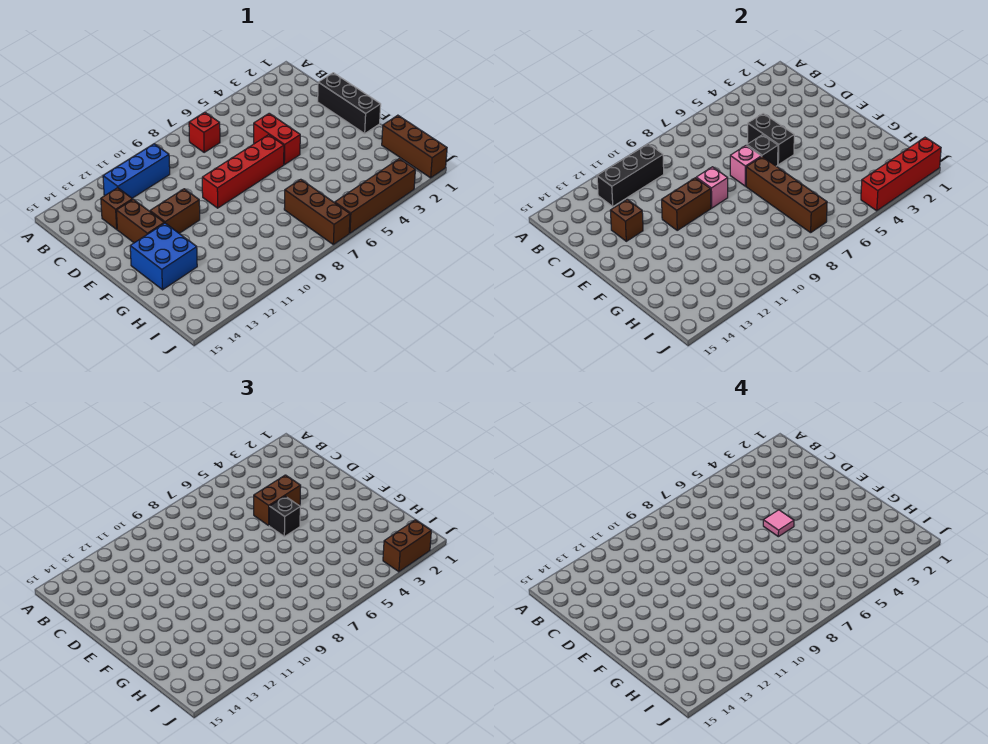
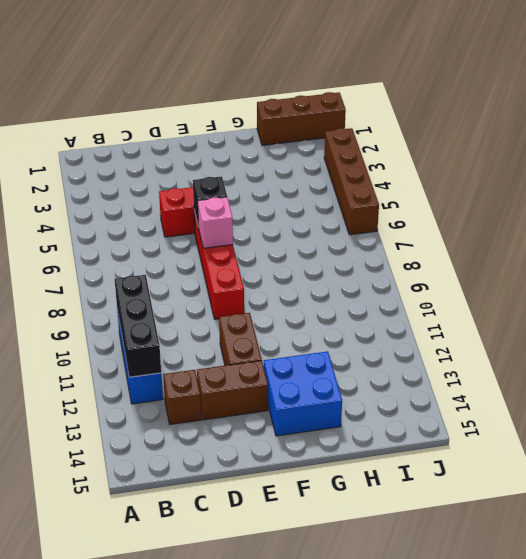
none -> red brick B7 level 1
none -> black brick D1:F1 level 1
none -> brown brick H7:J7 level 1

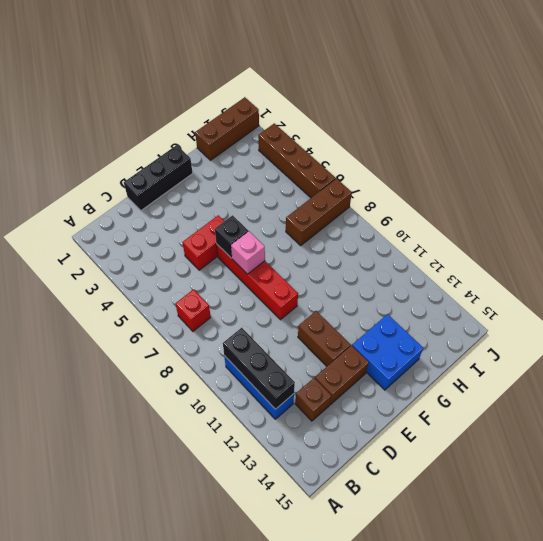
none -> black brick D5:E5 level 2
none -> brown brick D13 level 2
none -> pink brick E9 level 2

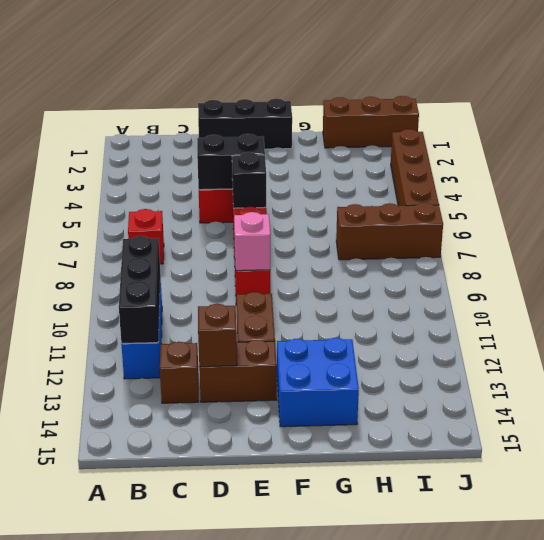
none -> pink brick E7 level 2
none -> brown brick E10:E11 level 2
none -> brown brick F7:I7 level 2

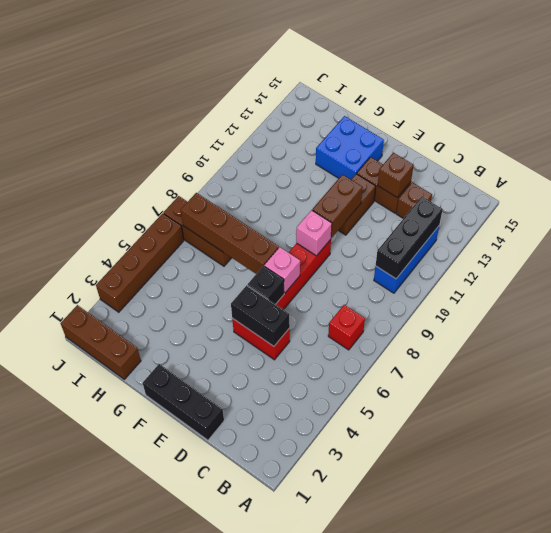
none -> red brick J1:J4 level 2
none -> brown brick D4:D5 level 3
none -> black brick E5 level 3

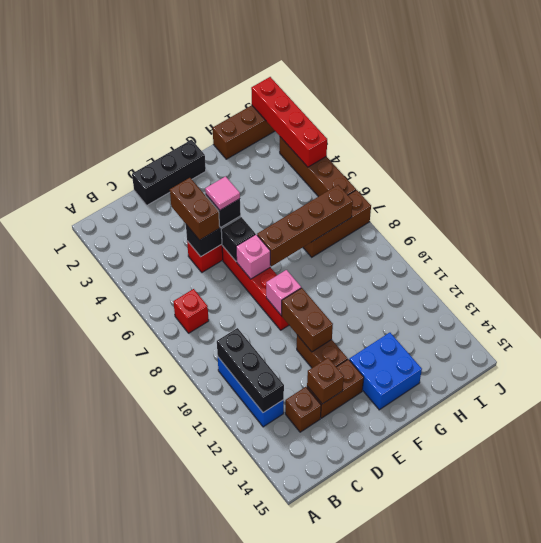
none -> brown brick J2:J3 level 3

